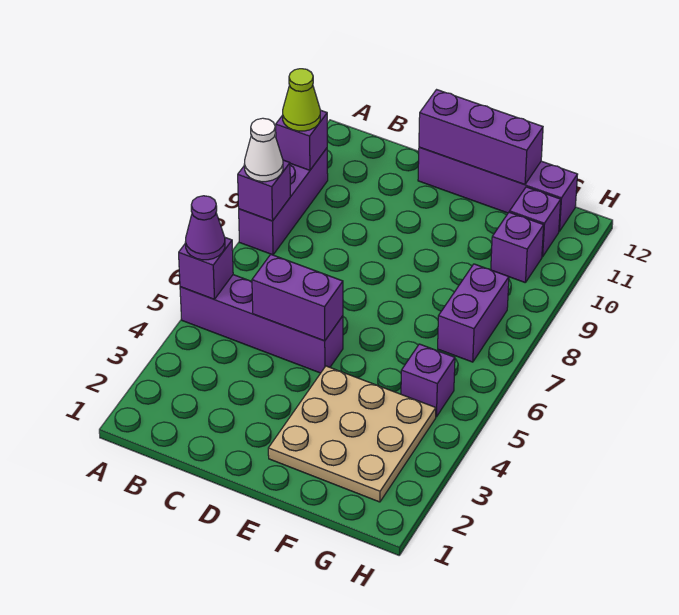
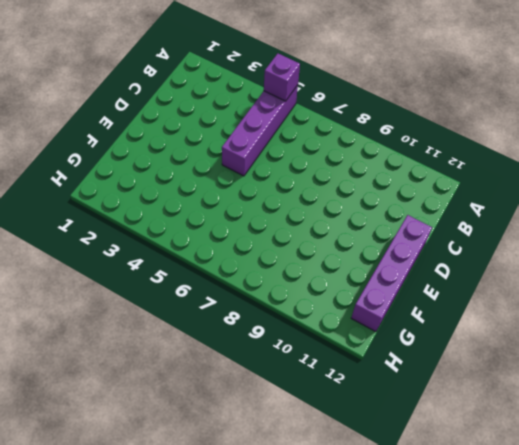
none -> purple brick A8:A10 level 1
none -> tan plate E2:G4 level 1
none -> purple brick G5 level 1

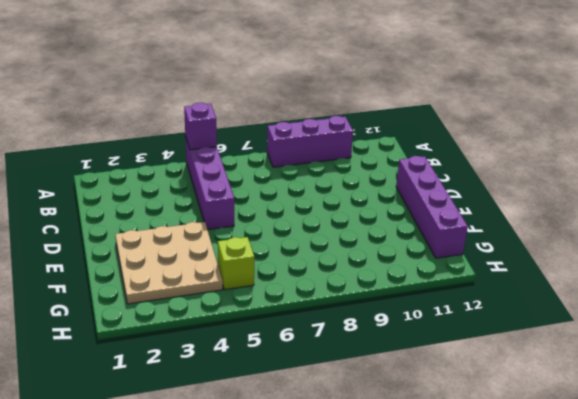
lime brick G5 level 1 -> purple brick G5 level 1
none -> purple brick G7:G8 level 1
none -> purple brick G10 level 1
none -> purple brick G11 level 1

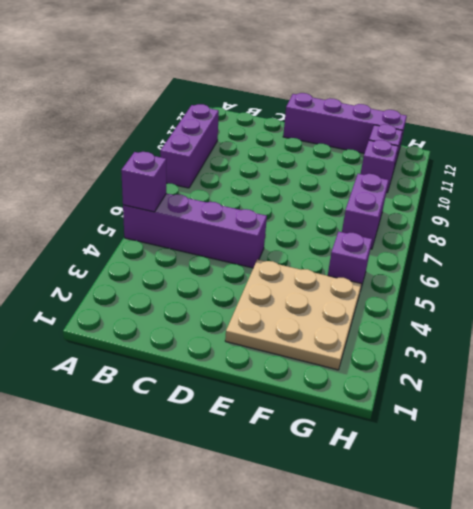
none -> purple brick A8 level 2
none -> purple brick A10 level 2
none -> purple brick C5:D5 level 2

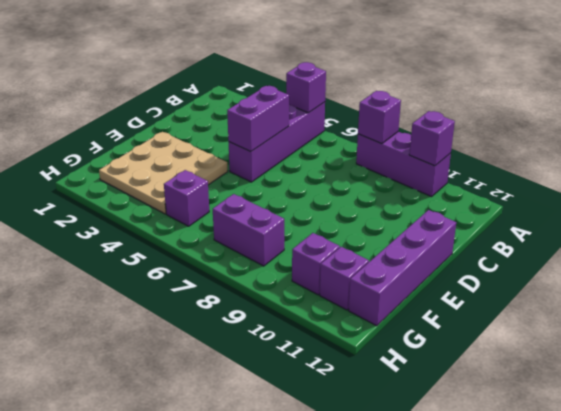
none -> purple brick D12:F12 level 2
none -> purple cone A5 level 3
none -> white cone A8 level 3

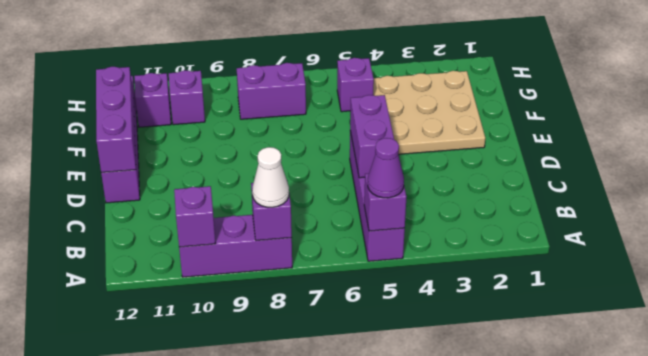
none -> lime cone A10 level 3

